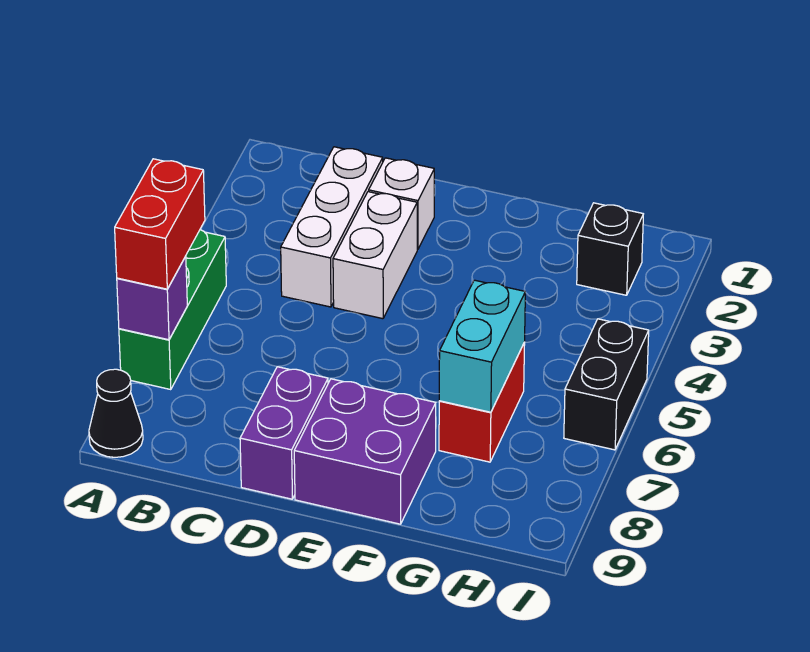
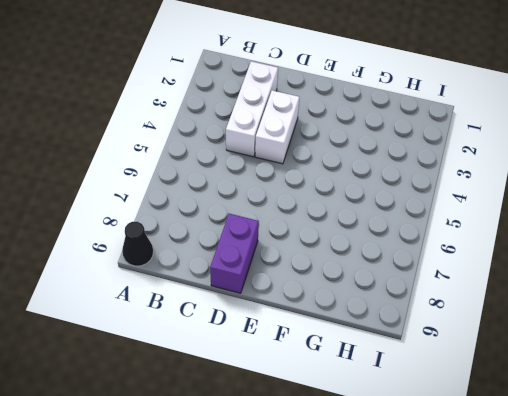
none -> green brick A5:A7 level 1
none -> white brick D2 level 1
none -> purple brick E8:F9 level 1

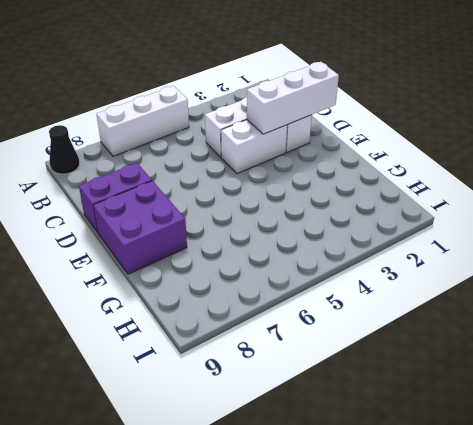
white brick A5:A7 level 1 -> green brick A5:A7 level 1
white brick D1:D3 level 2 -> none
none -> red brick G6:G7 level 1
none -> black brick H2 level 1
none -> black brick I5:I6 level 1

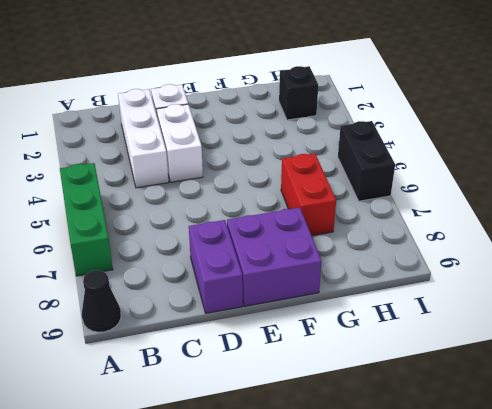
none -> purple brick A7 level 2
none -> cyan brick G6:G7 level 2
none -> red brick A6:A7 level 3

